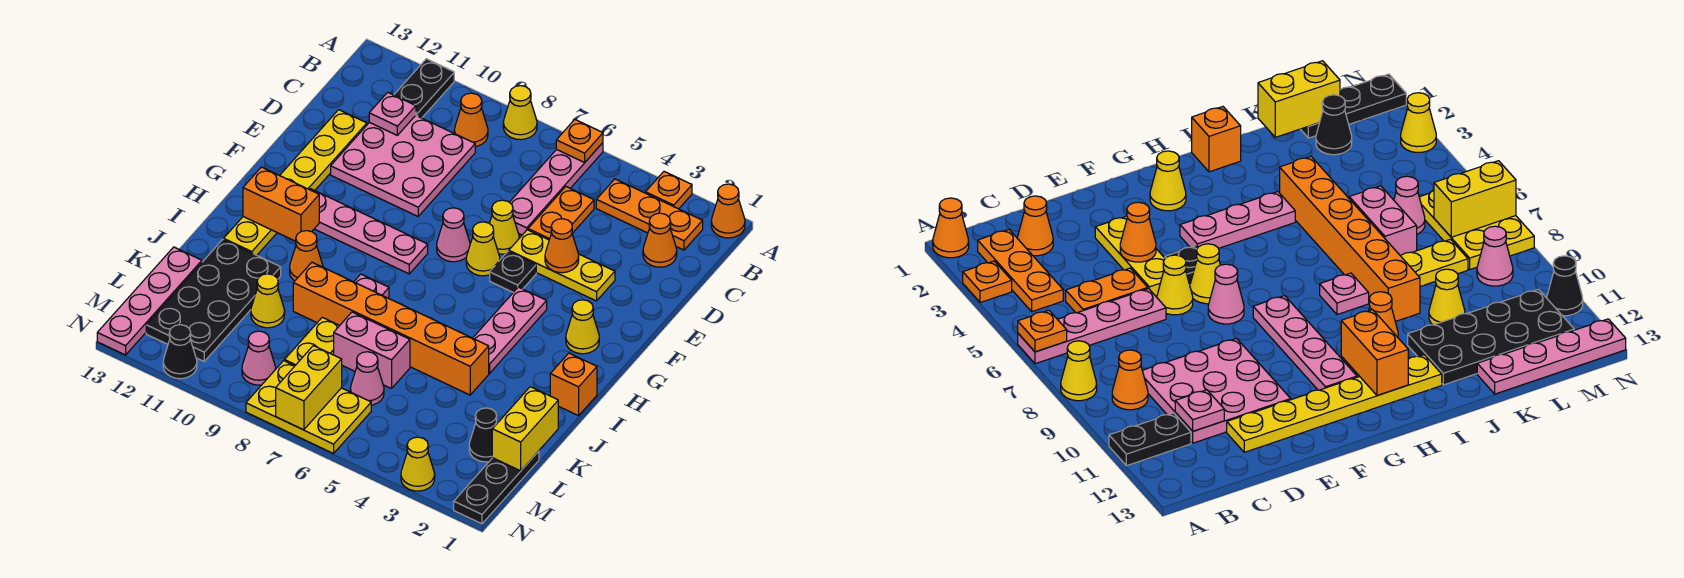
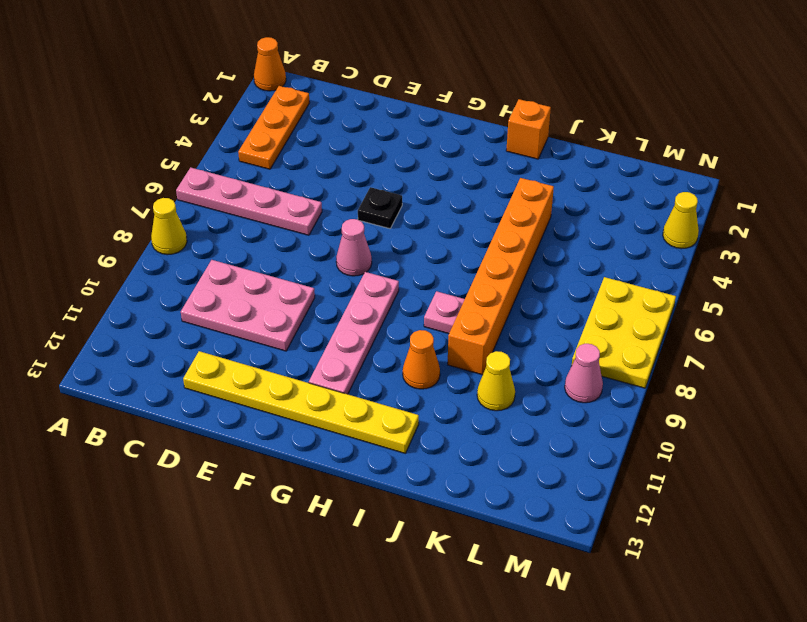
pink plate C9:E10 level 1 -> pink plate C9:E11 level 1
none -> orange plate A3 level 1
none -> black plate A11:B11 level 1
none -> orange cone B9 level 1
none -> orange cone C2 level 1

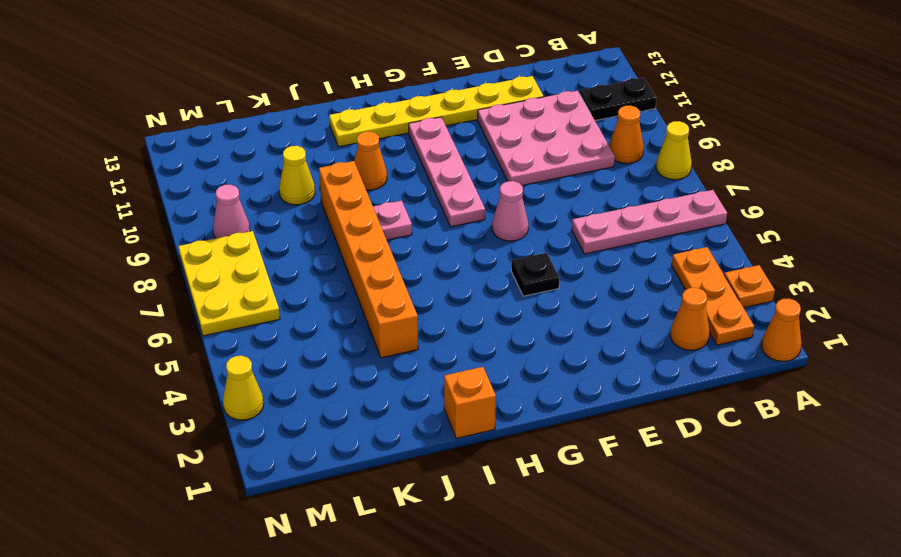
none -> orange plate C5:D5 level 1
none -> yellow plate E3:E5 level 1
none -> yellow cone E6 level 1
none -> yellow cone F6 level 1

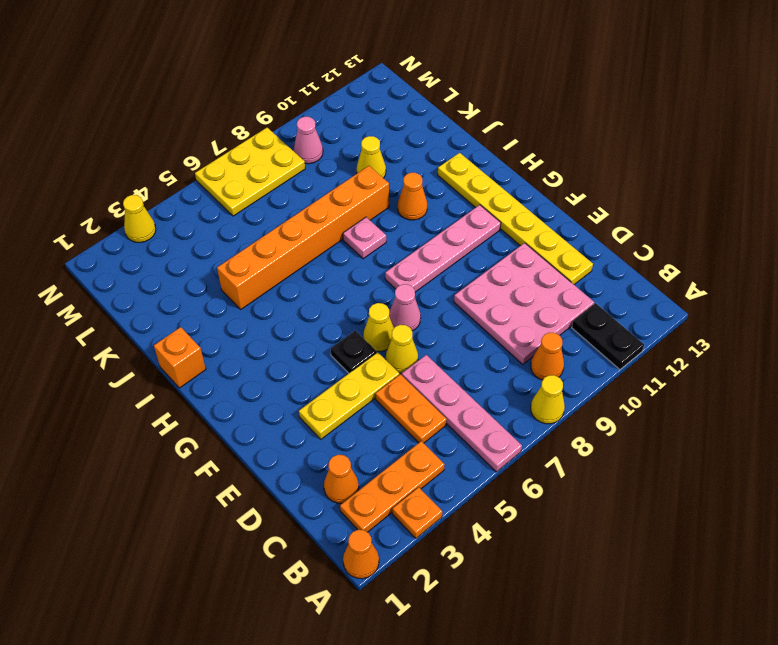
none -> yellow cone G2 level 1
none -> pink plate G4:I4 level 1
none -> black plate J11:M12 level 1
none -> pink brick K6:K7 level 1

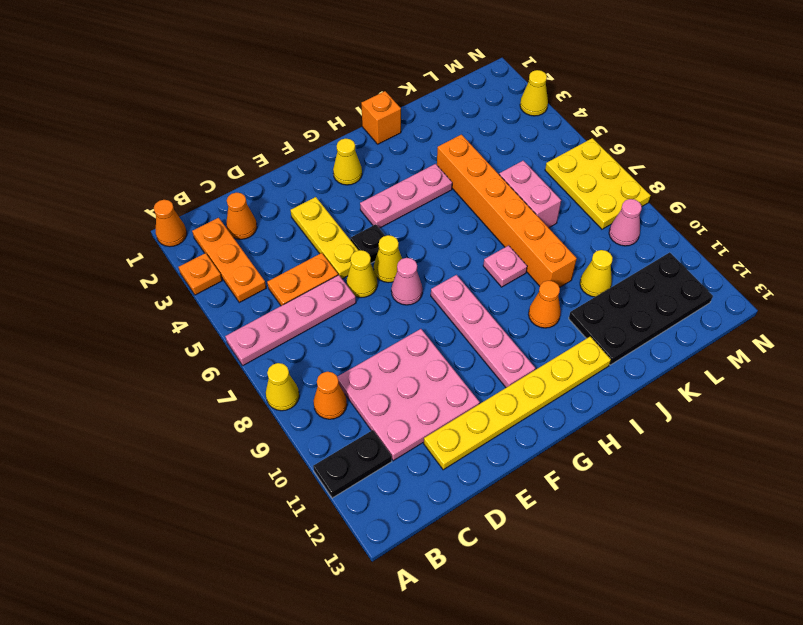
none -> yellow plate K8:L8 level 1
none -> pink plate K13:N13 level 1
none -> black plate L1:N1 level 1
none -> black cone L2 level 1

